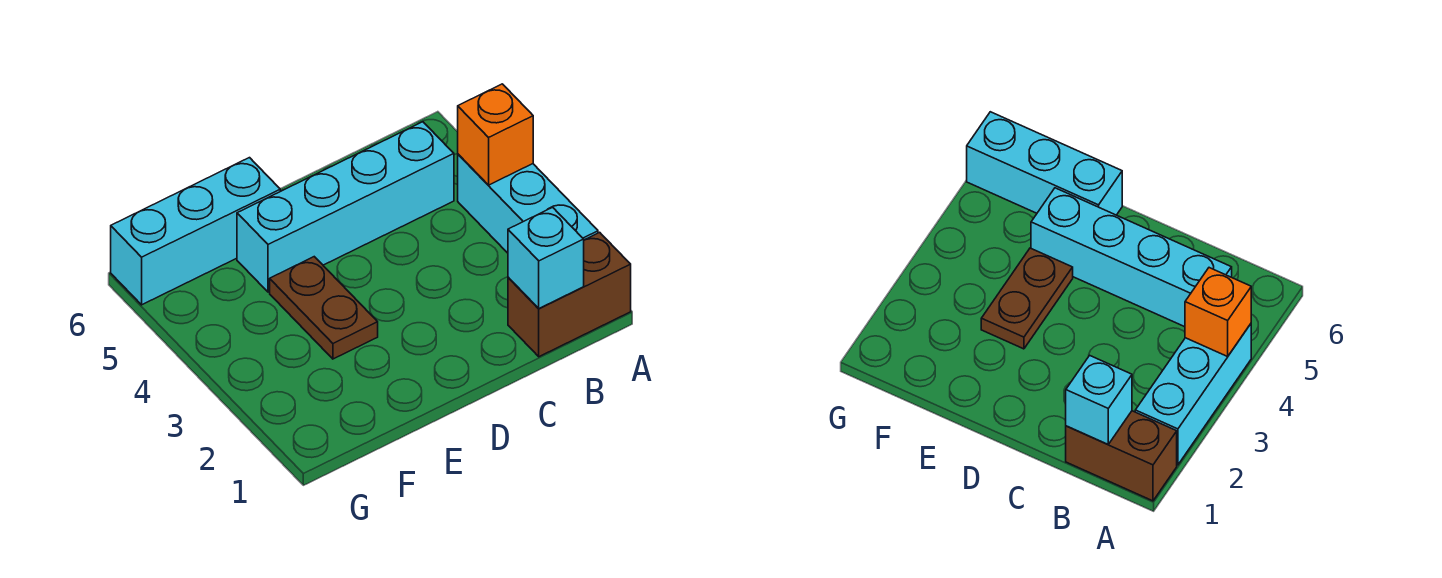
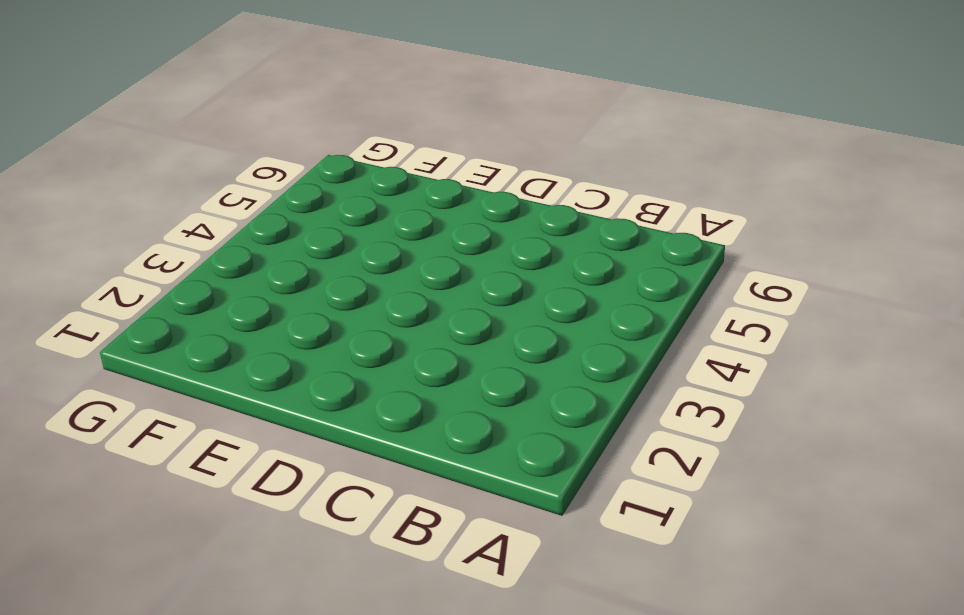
none -> brown brick A1:B1 level 1
none -> cyan brick A2:A4 level 1

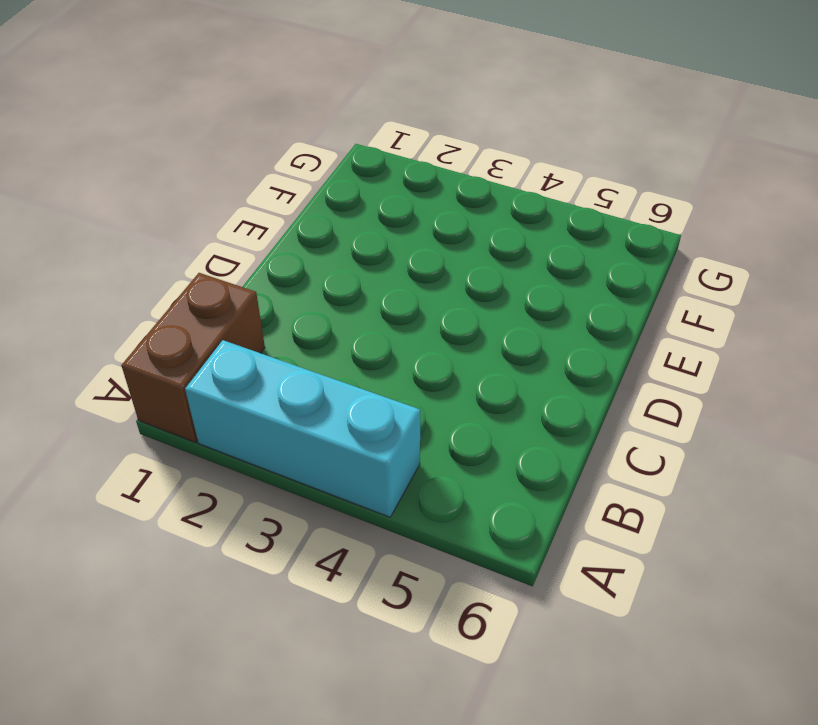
none -> cyan brick B5:E5 level 1
none -> brown plate E3:E4 level 1

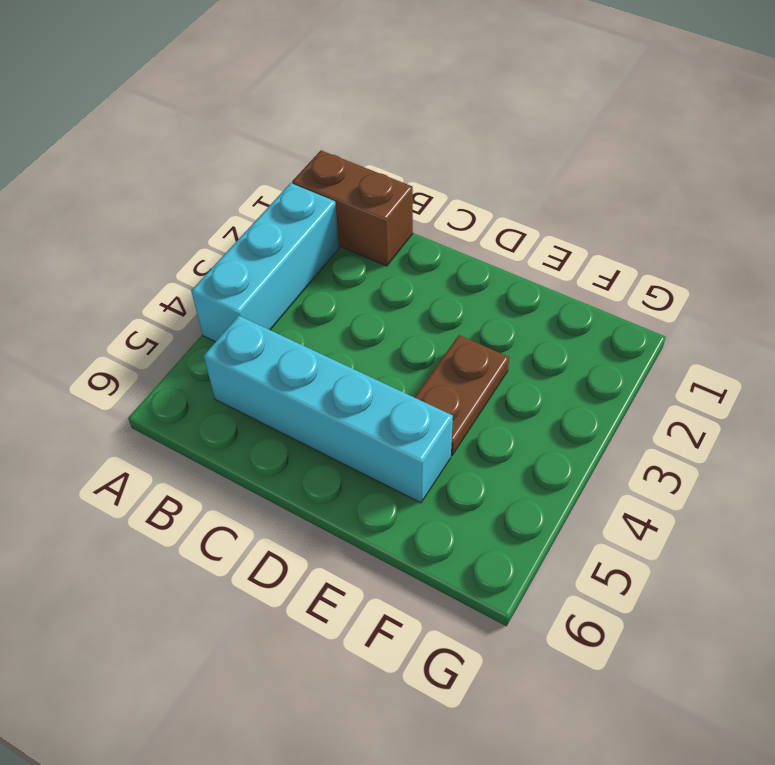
none -> cyan brick E6:G6 level 1
none -> orange brick A4 level 2

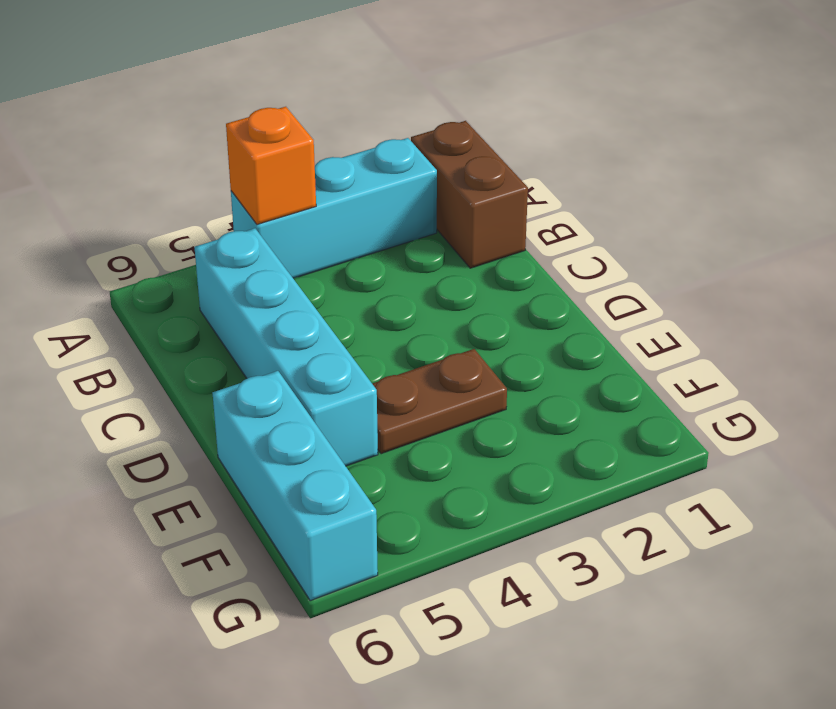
none -> cyan brick B1 level 2

